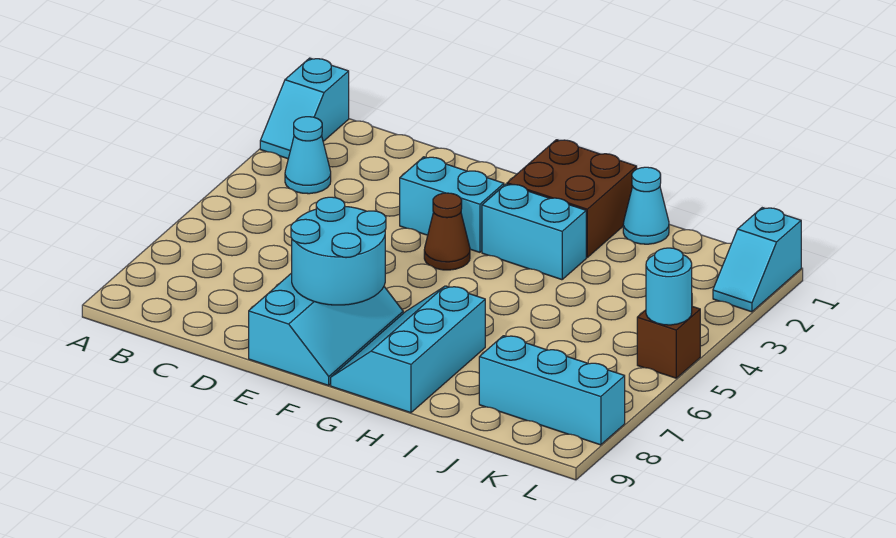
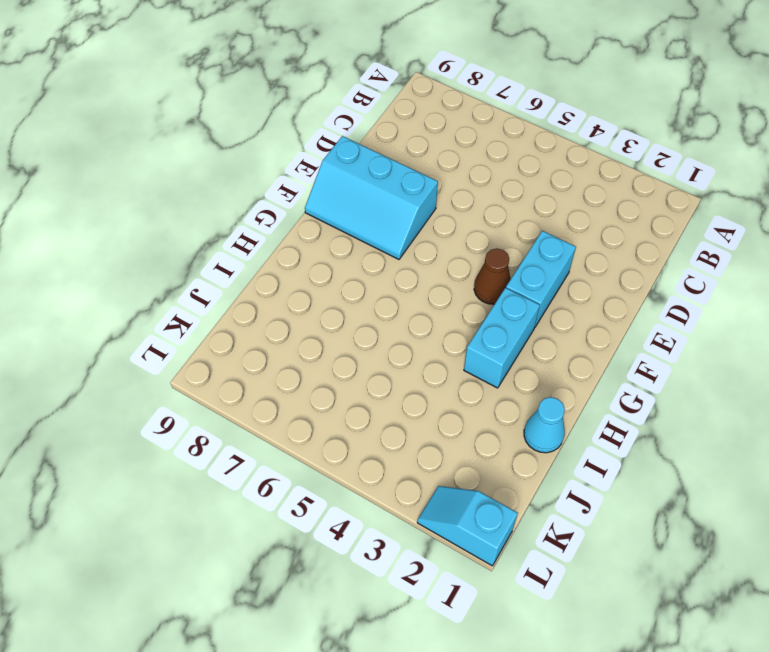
none -> cyan slope A1:A2 level 1 top 1
none -> cyan cone B3 level 1
none -> brown brick G1:H2 level 1

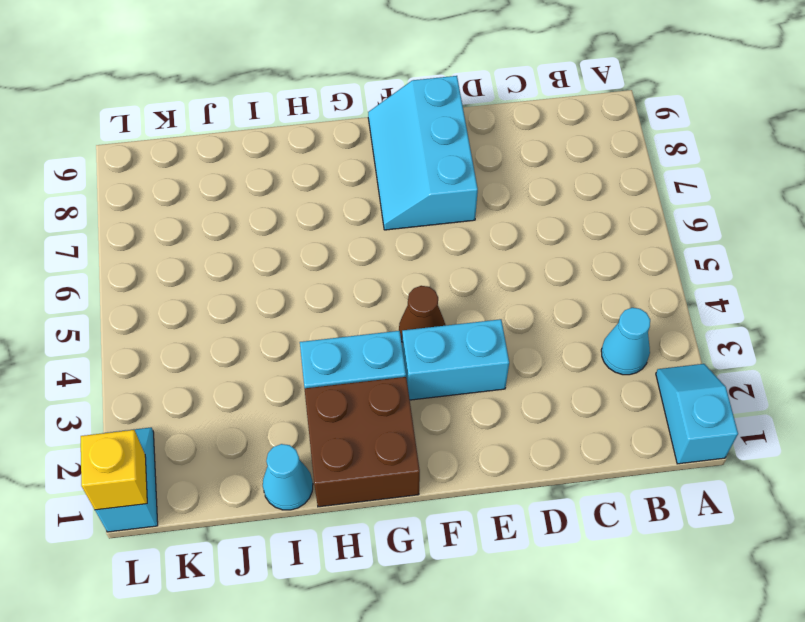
yellow brick L1 level 2 -> none
none -> cyan slope G7:H9 level 1 top H
none -> cyan brick J8:L8 level 1
none -> brown brick L5 level 1

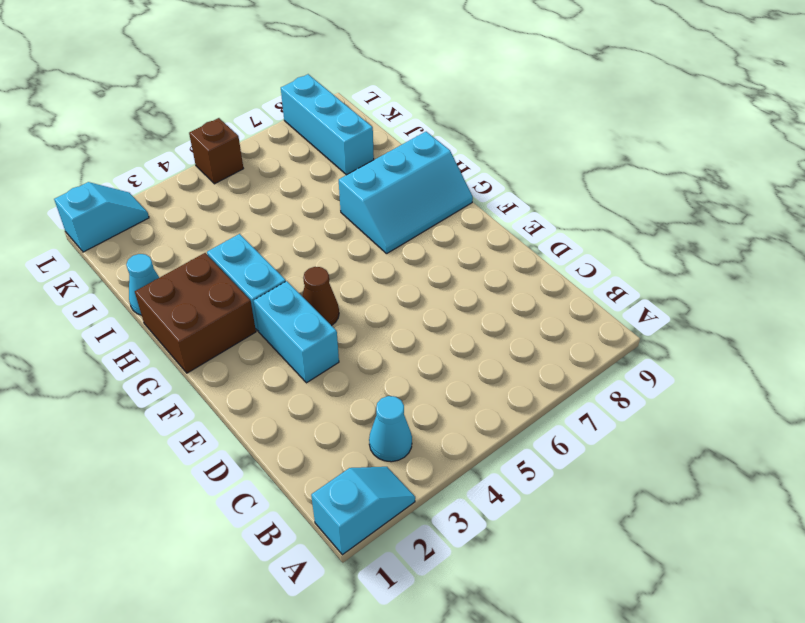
none -> cyan slope E7:F9 level 1 top E
none -> cyan round brick E7:F8 level 2
none -> cyan round brick L5 level 2

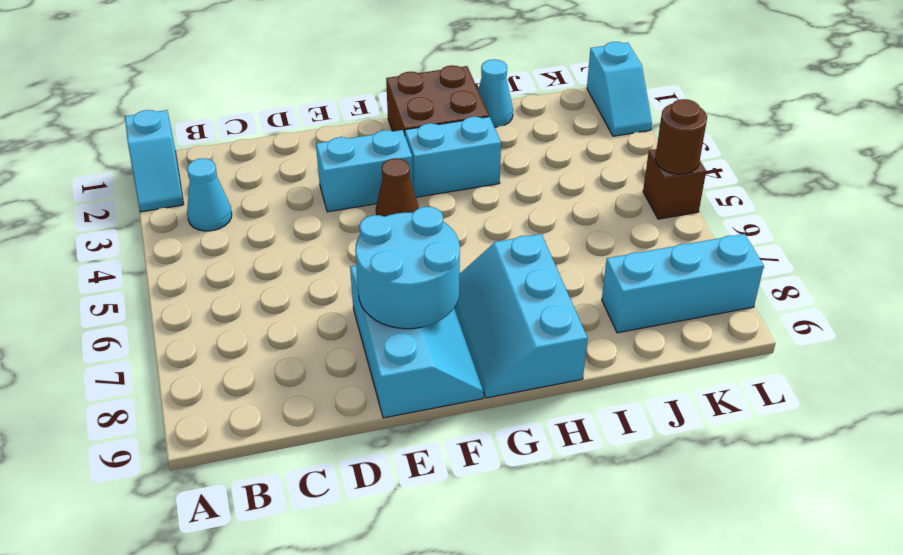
brown round brick L5 level 2 -> cyan round brick L5 level 2

